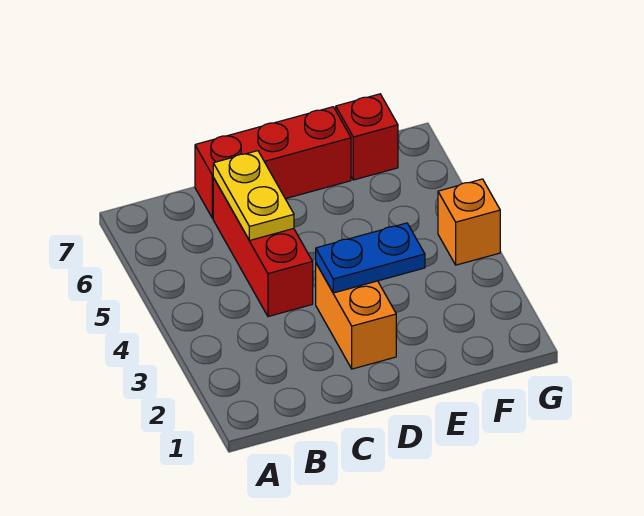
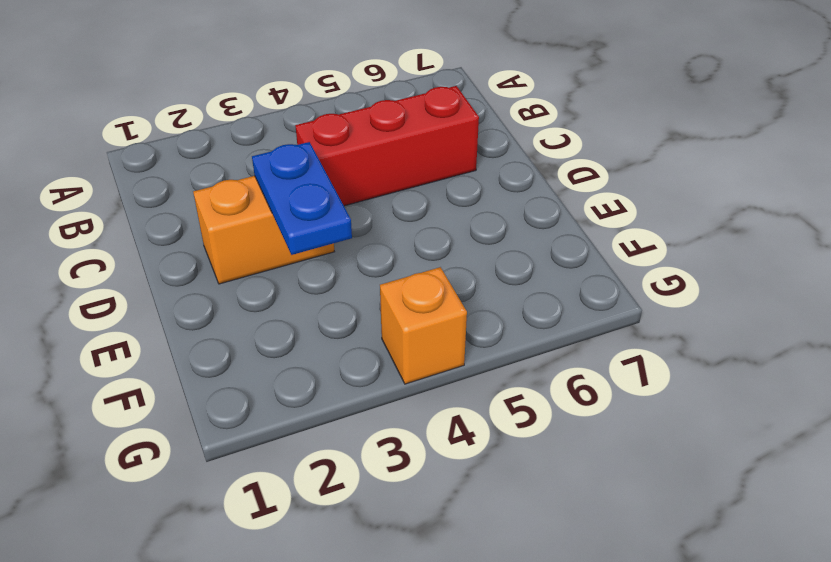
none -> red brick C7:E7 level 1
none -> red brick F7 level 1

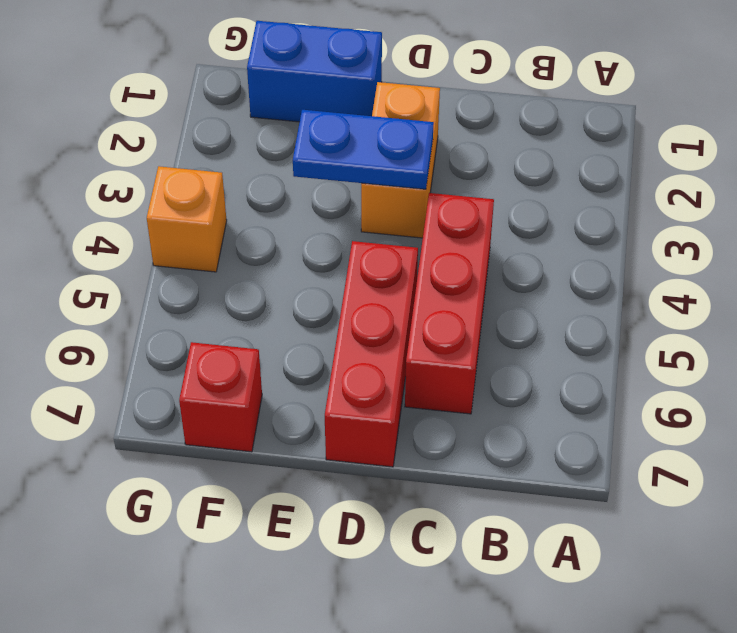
red brick D5:D7 level 1 -> red brick C7:E7 level 1
blue brick E1:F1 level 1 -> none
none -> yellow plate C5:C6 level 2

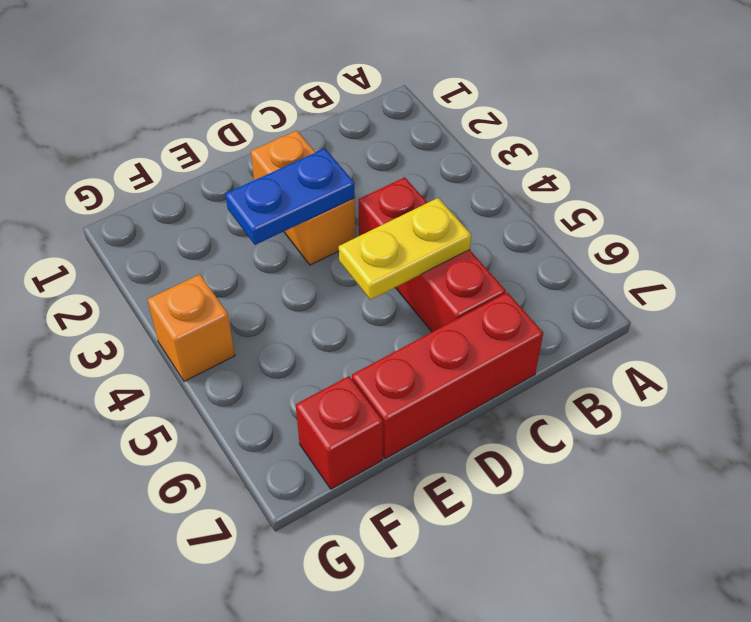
yellow plate C5:D5 level 2 -> yellow plate C5:C6 level 2

